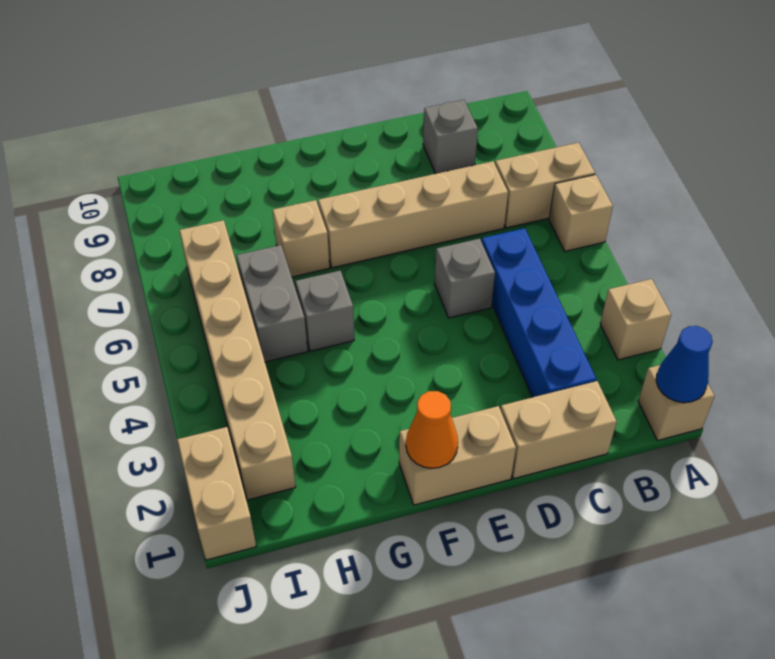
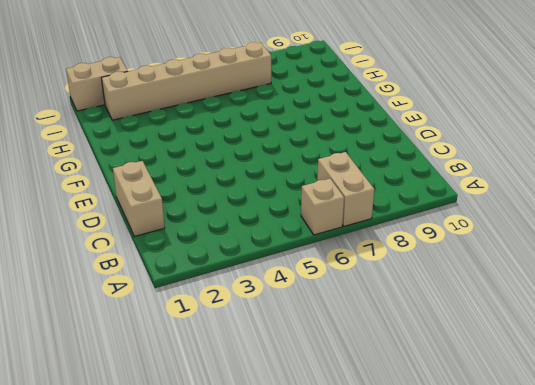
none -> tan brick A1 level 1
none -> tan brick A3 level 1
none -> blue brick C2:C5 level 1

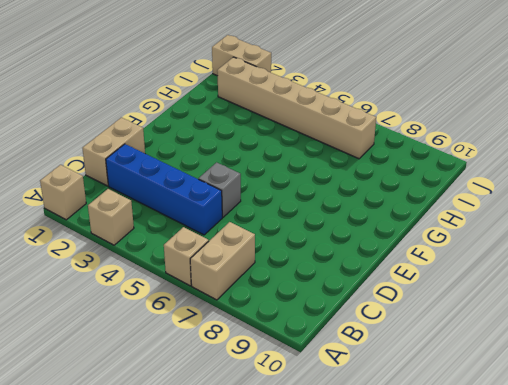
none -> tan brick C7:F7 level 1
none -> grey brick C9 level 1
none -> tan brick E1:F1 level 1

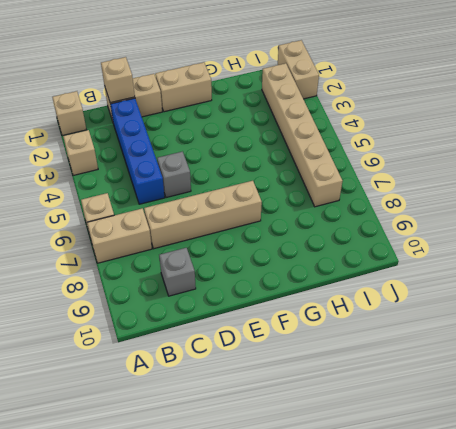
tan brick C1 level 2 -> tan brick G7 level 1
none -> grey brick G5 level 1
none -> grey brick H5:H6 level 1
none -> blue cone A1 level 2

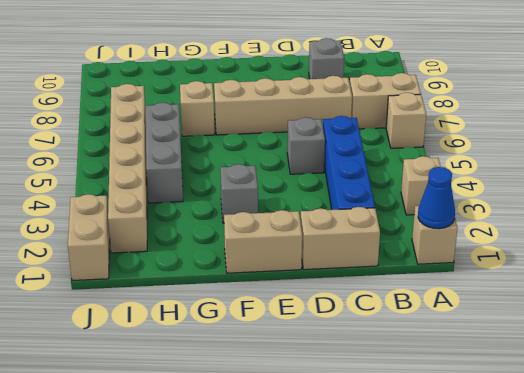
grey brick F3 level 1 -> grey brick G5 level 1
grey brick H4:H6 level 1 -> grey brick H5:H6 level 1
none -> orange cone F1 level 2

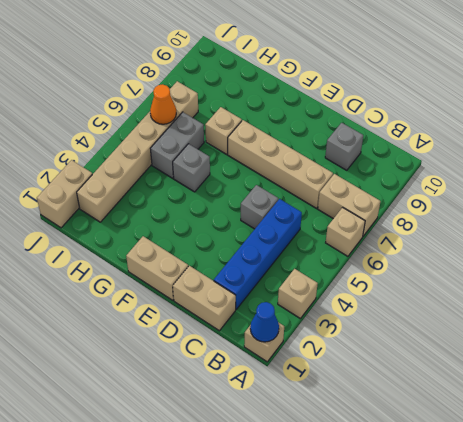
orange cone I6 level 2 -> orange cone F1 level 2

